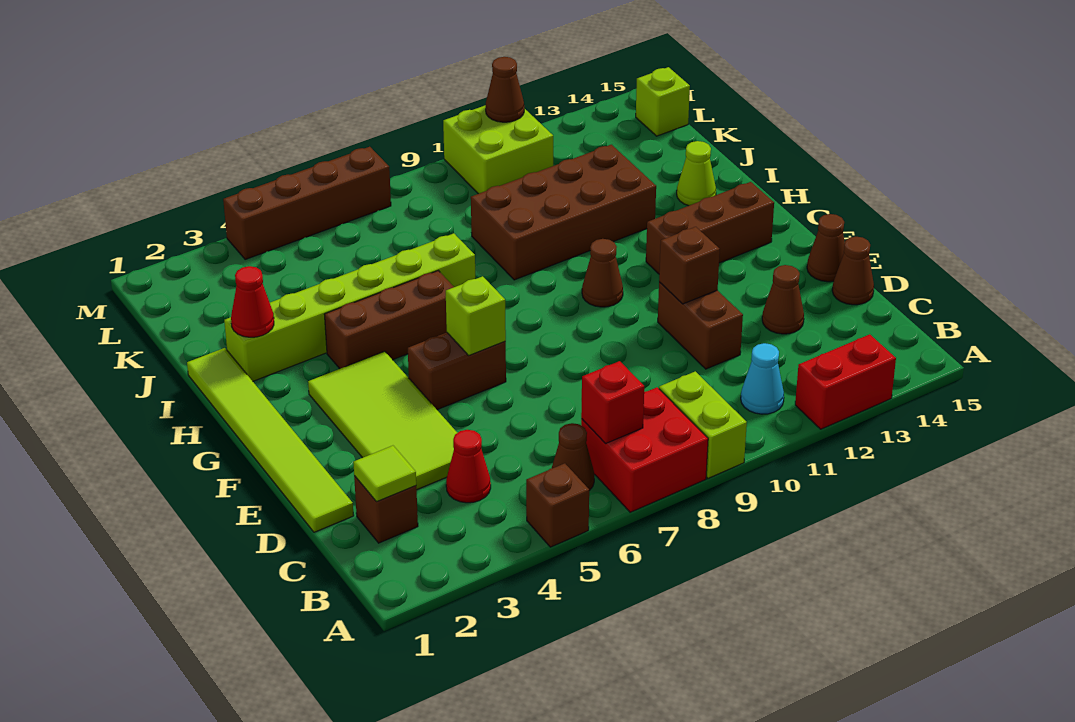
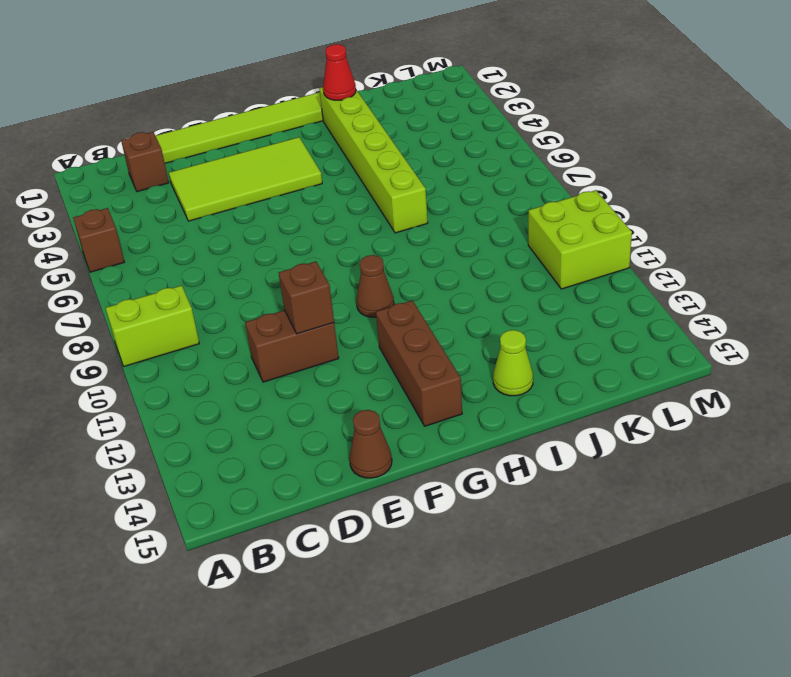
none -> red brick A7:B8 level 1
none -> red brick A12:A13 level 1
none -> brown cone B6 level 1
none -> cyan cone B11 level 1

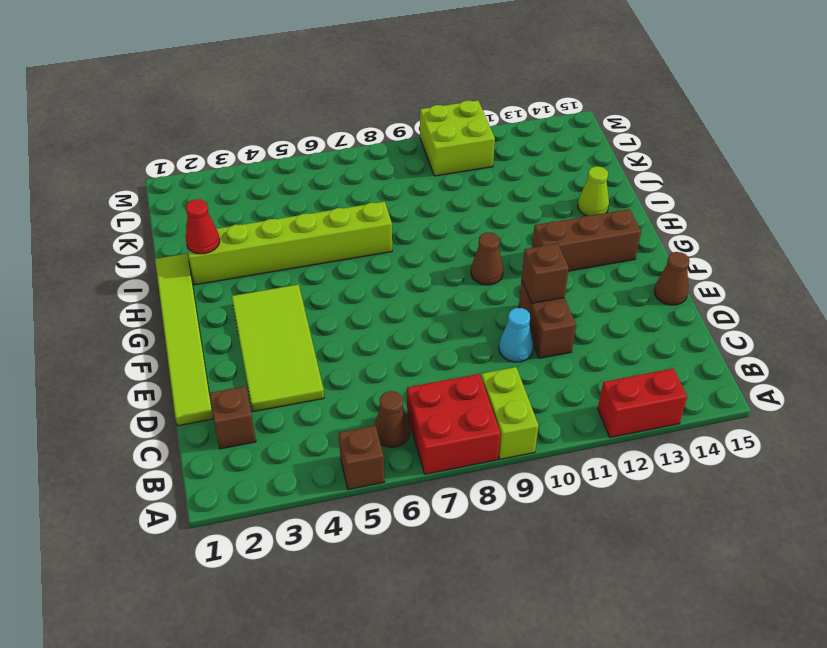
cyan cone D10 level 1 -> cyan cone B11 level 1
none -> red cone C4 level 1
none -> brown cone D13 level 1
none -> brown cone D15 level 1
none -> brown brick F5:F6 level 1

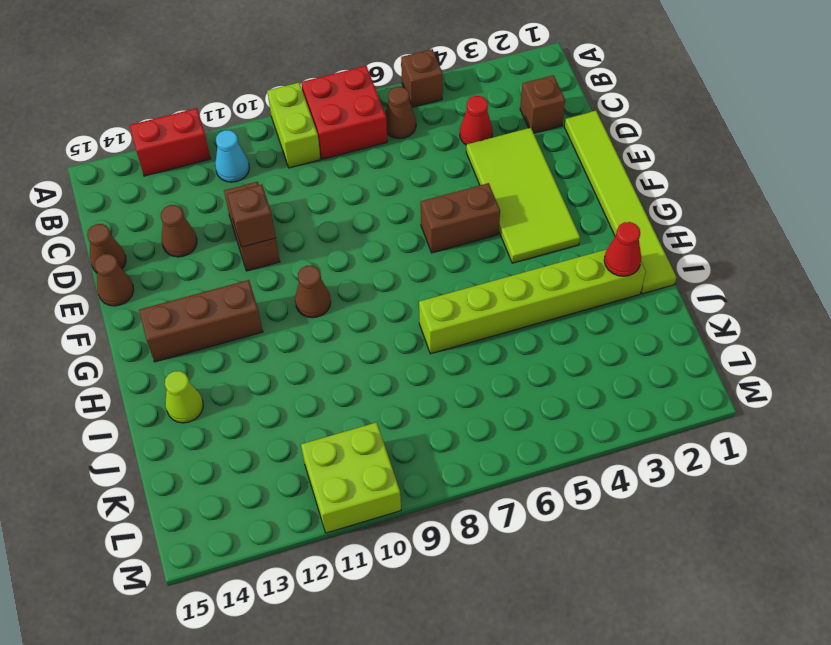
none -> brown brick H4:H6 level 1
none -> brown brick I9:J12 level 1
none -> lime brick L15 level 1
none -> brown brick M4:M7 level 1

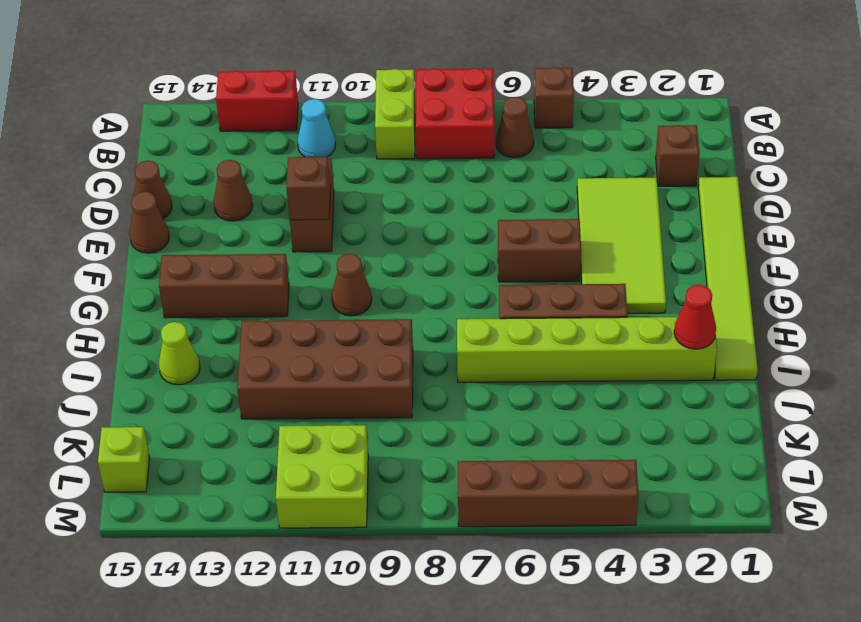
none -> red cone C4 level 1
none -> red brick B7 level 2
none -> lime tile C2 level 2
none -> lime brick F6 level 2

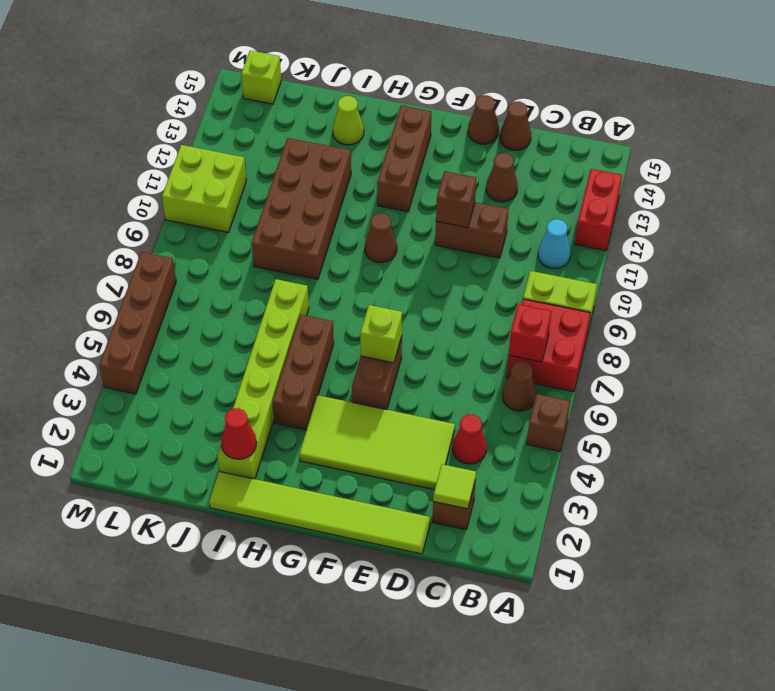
none -> brown cone M11 level 2

